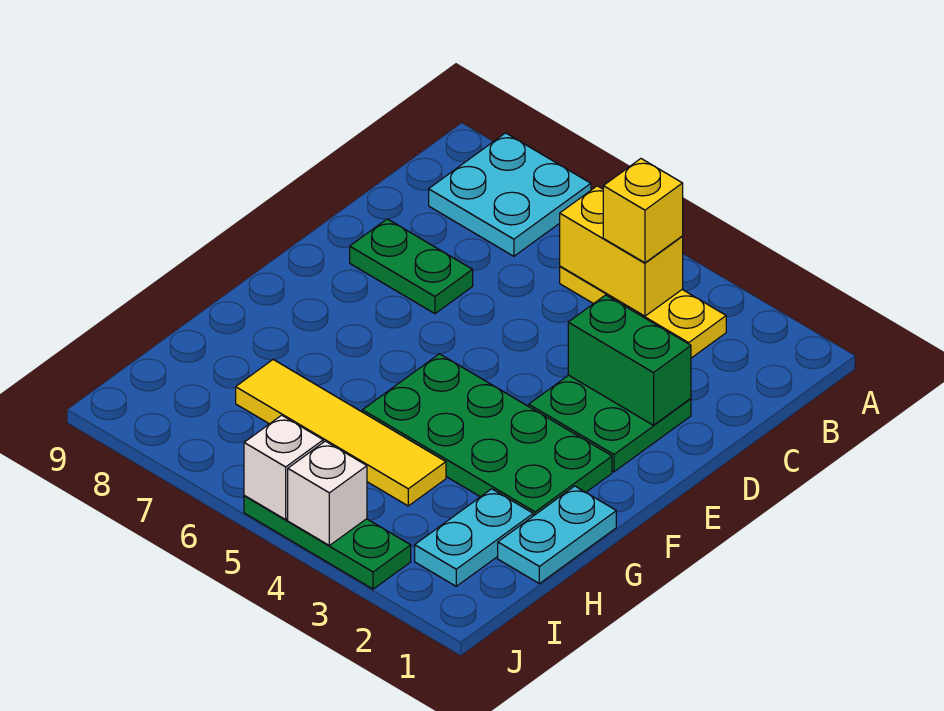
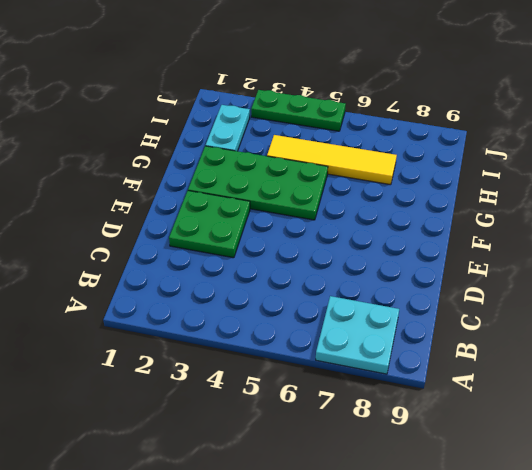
none -> yellow plate B3:B5 level 1
none -> green plate D7:D8 level 1
none -> cyan plate G1:H1 level 1

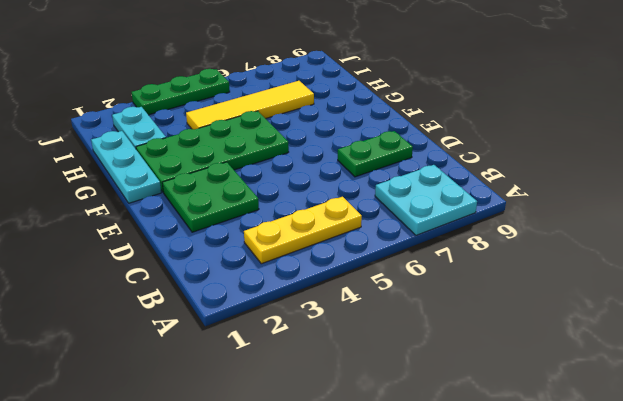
cyan plate F1:H1 level 1 -> cyan plate G1:H1 level 1
none -> yellow brick B4:B5 level 2
none -> green brick D2:D3 level 2
none -> white brick J4 level 2

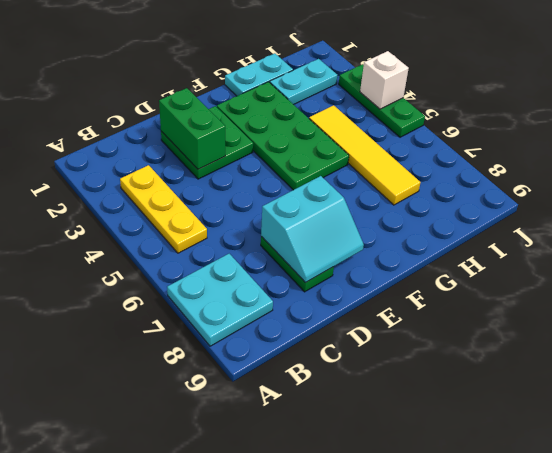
cyan slope D7:E8 level 2 top 7 -> none
none -> yellow brick B4:B5 level 2
none -> white brick J5 level 2
none -> yellow brick B4 level 3

